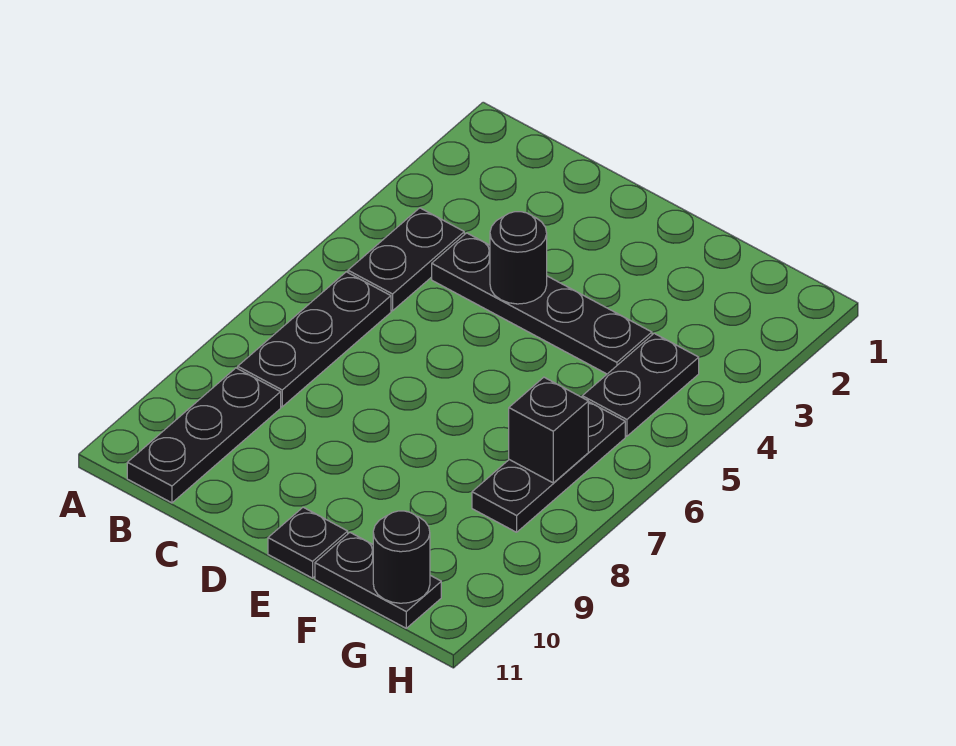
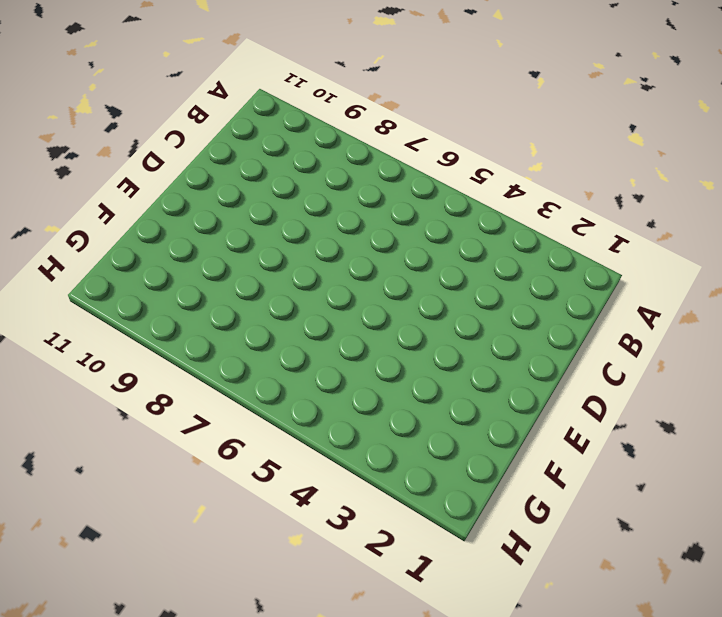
none -> black plate B4:B5 level 1
none -> black plate B6:B8 level 1

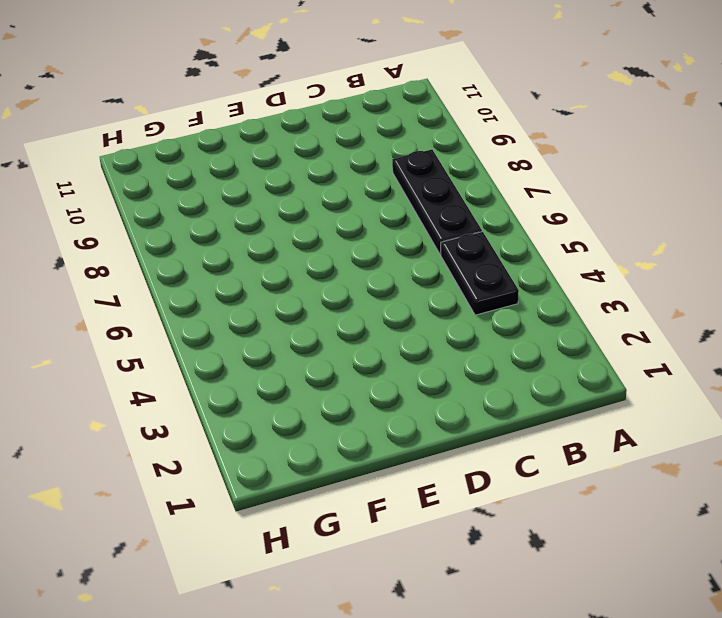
none -> black plate B9:B11 level 1
none -> black plate C4:F4 level 1

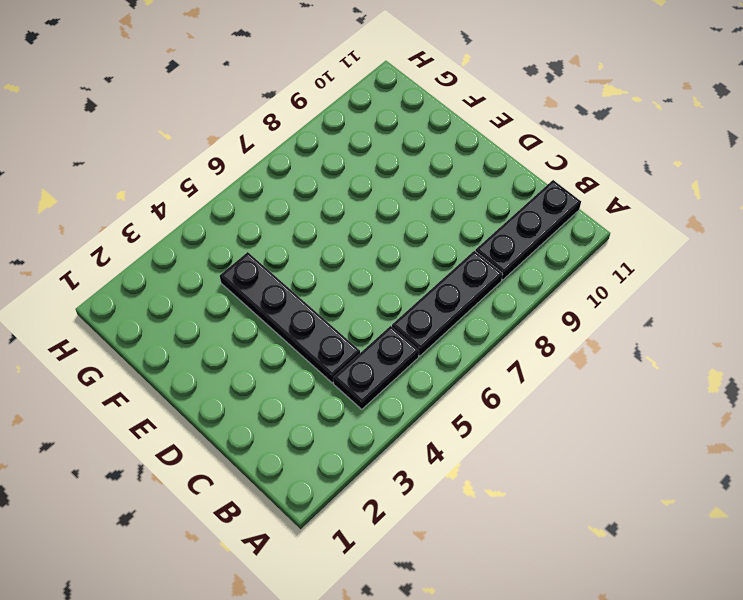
none -> black plate E11 level 1
none -> black plate F11:G11 level 1

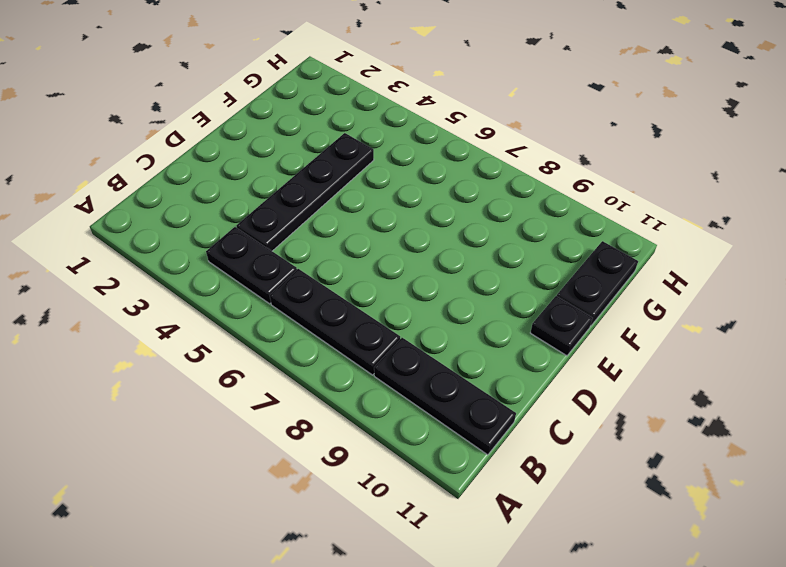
none -> black plate G4:G5 level 1
none -> black plate G6:G8 level 1

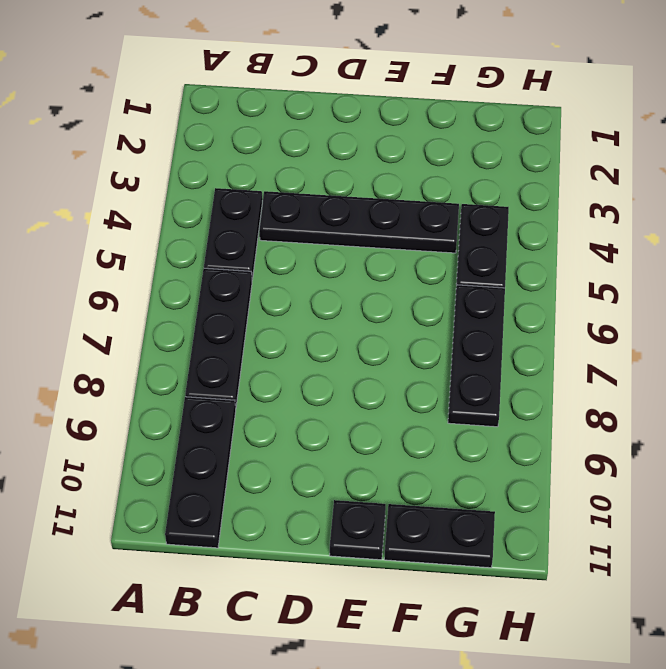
none -> black round brick D4 level 2
none -> black brick G7 level 2

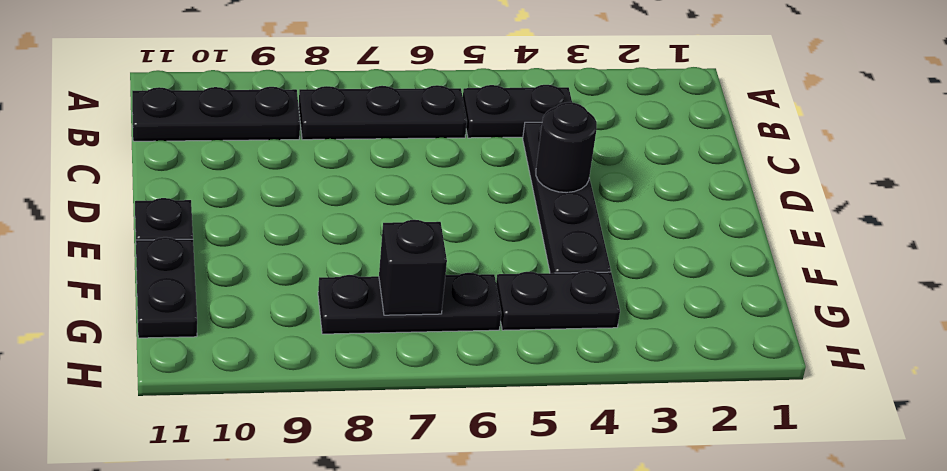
none -> black round brick G11 level 2

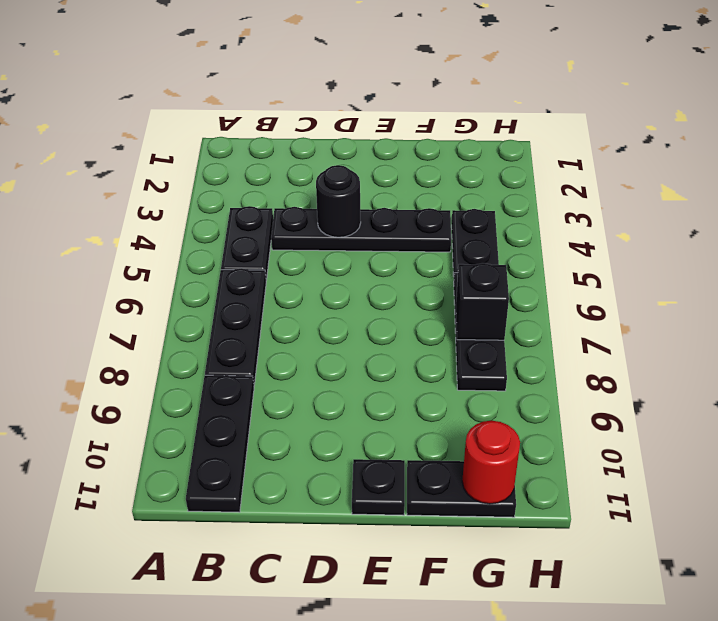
red round brick G11 level 2 -> black round brick G11 level 2

